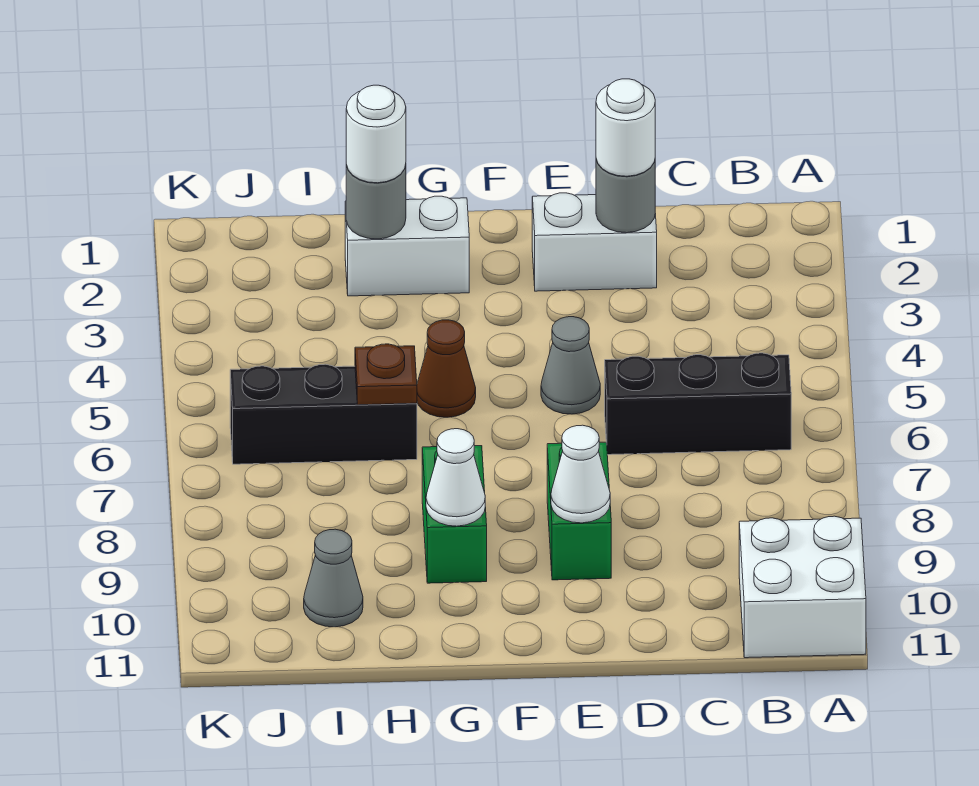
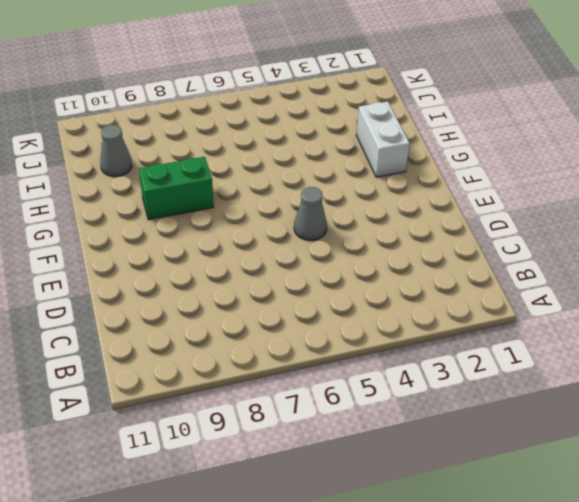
none -> white brick A10:B11 level 1
none -> black brick B6:D6 level 1
none -> white brick D2:E2 level 1

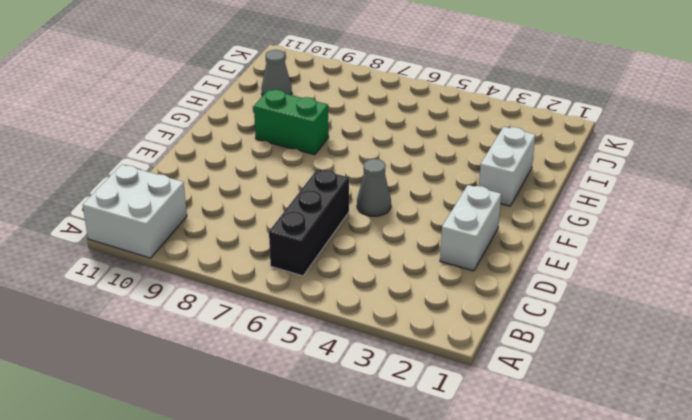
none -> green brick E8:E9 level 1
none -> brown cone G5 level 1
none -> black brick H6:J6 level 1

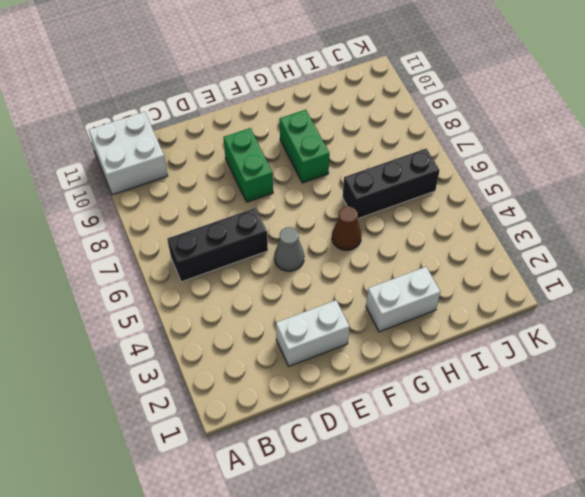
none -> grey cone I10 level 1
none -> grey round brick D2 level 2
none -> white cone E9 level 2

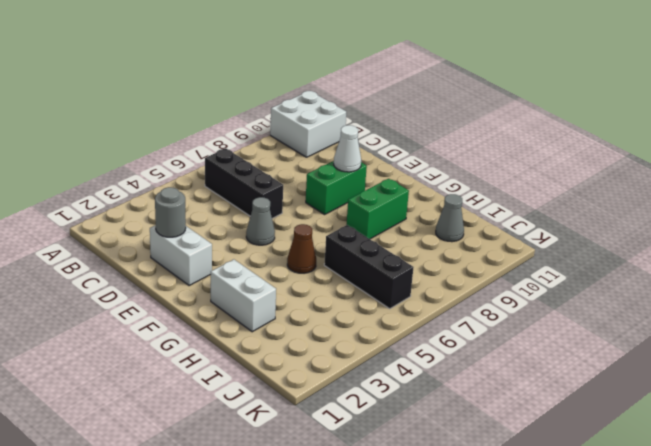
none -> white cone G9 level 2
none -> grey round brick H2 level 2
none -> brown plate H6 level 2

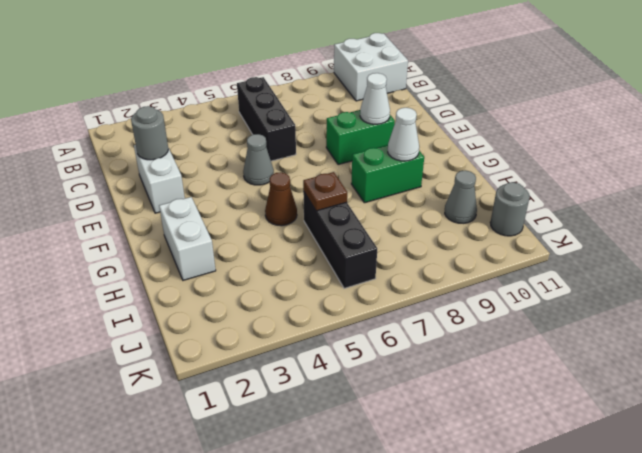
grey round brick J11 level 1 -> grey round brick H2 level 2
none -> white round brick D2 level 3
none -> white round brick H2 level 3

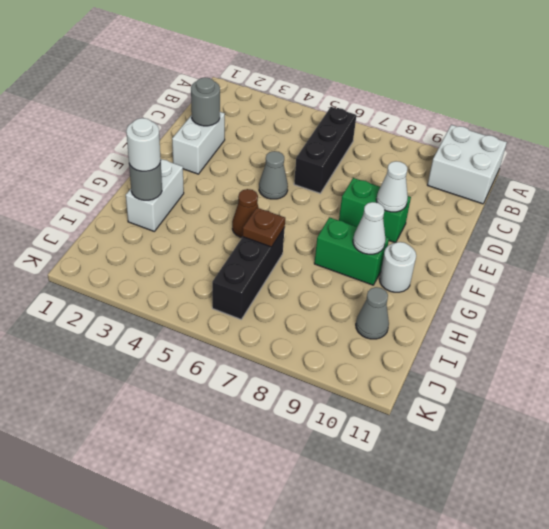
white round brick G10 level 1 -> white round brick D2 level 3

